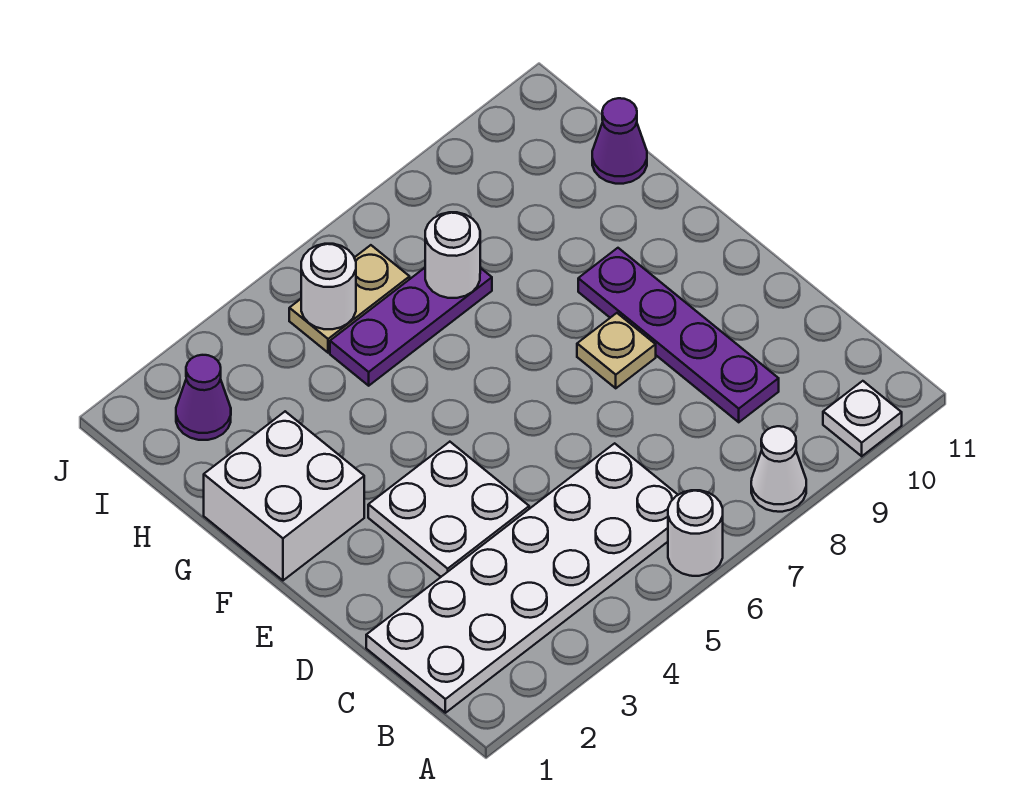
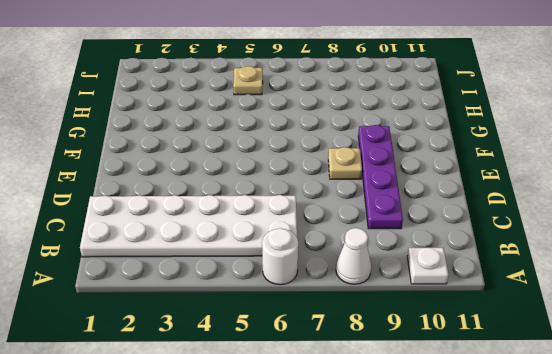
tan plate I5 level 1 -> tan plate I5:I6 level 1
none -> white plate D3:E4 level 1
none -> white brick F1:G2 level 1
none -> purple plate H5:H7 level 1

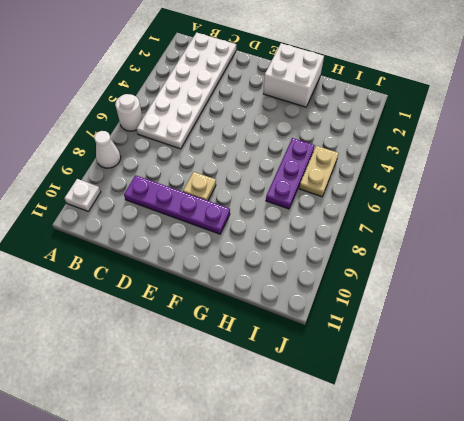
none -> white plate D3:E4 level 1
none -> purple cone H11 level 1
none -> purple cone I2 level 1

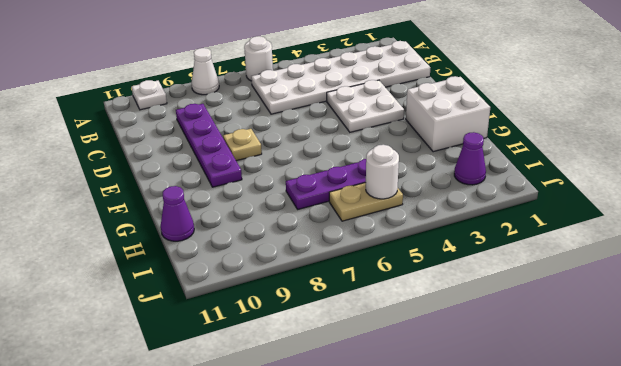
none -> white round brick H7 level 2

